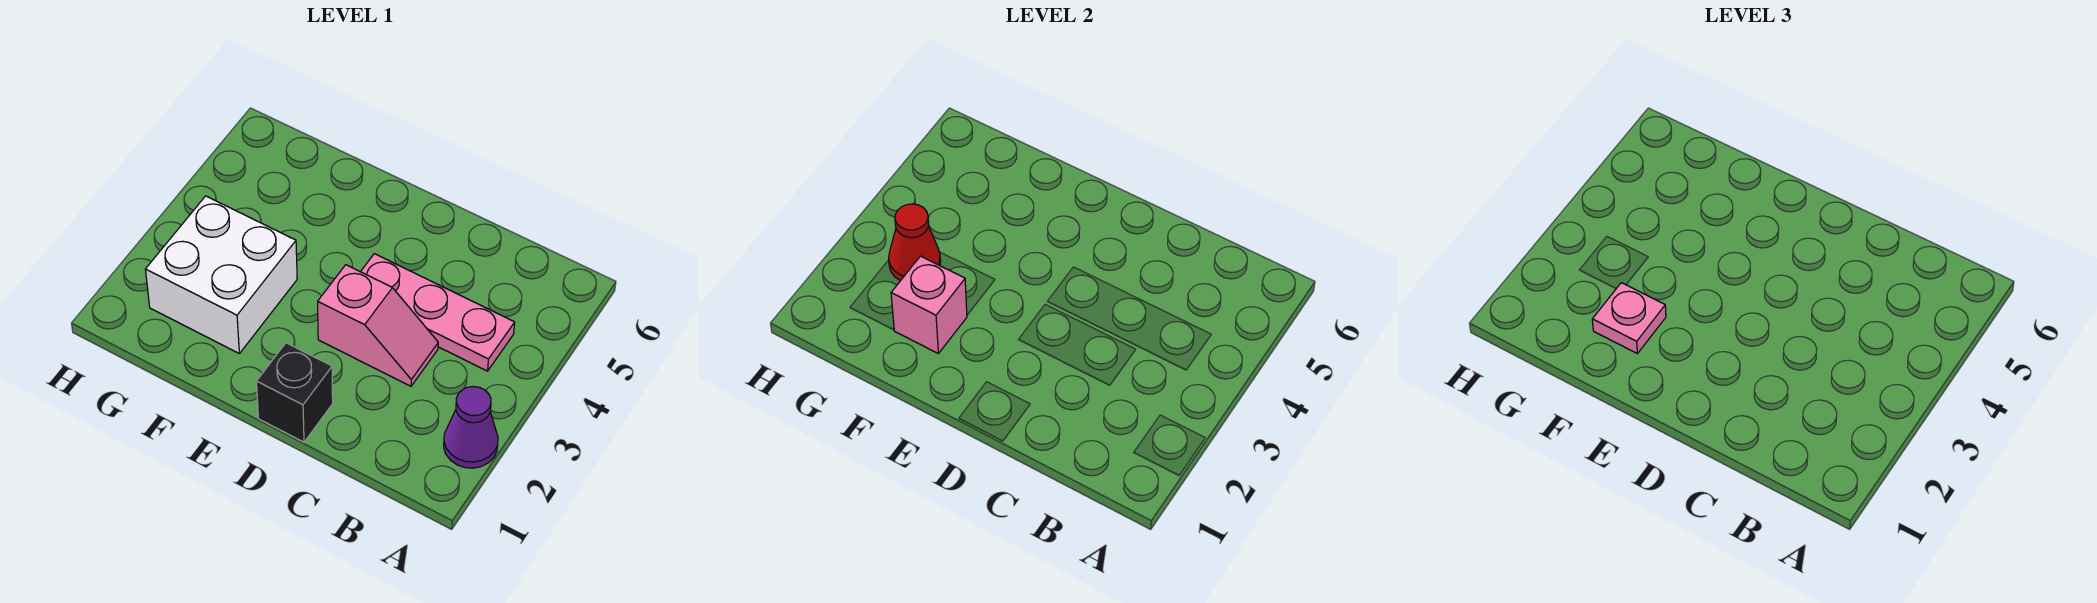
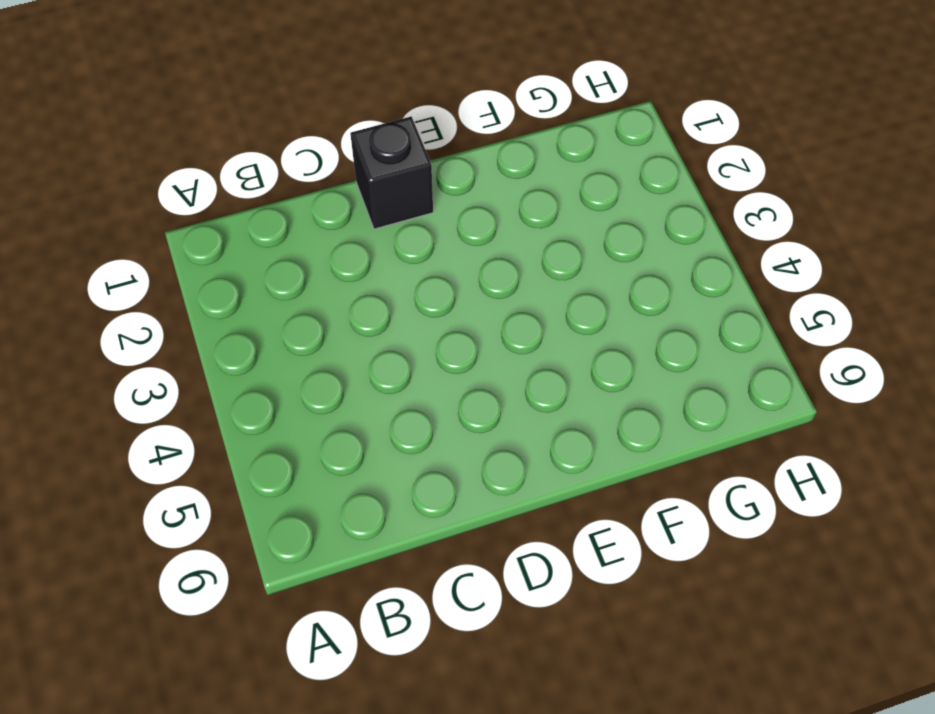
none -> purple cone A2 level 1
none -> pink plate B4:D4 level 1

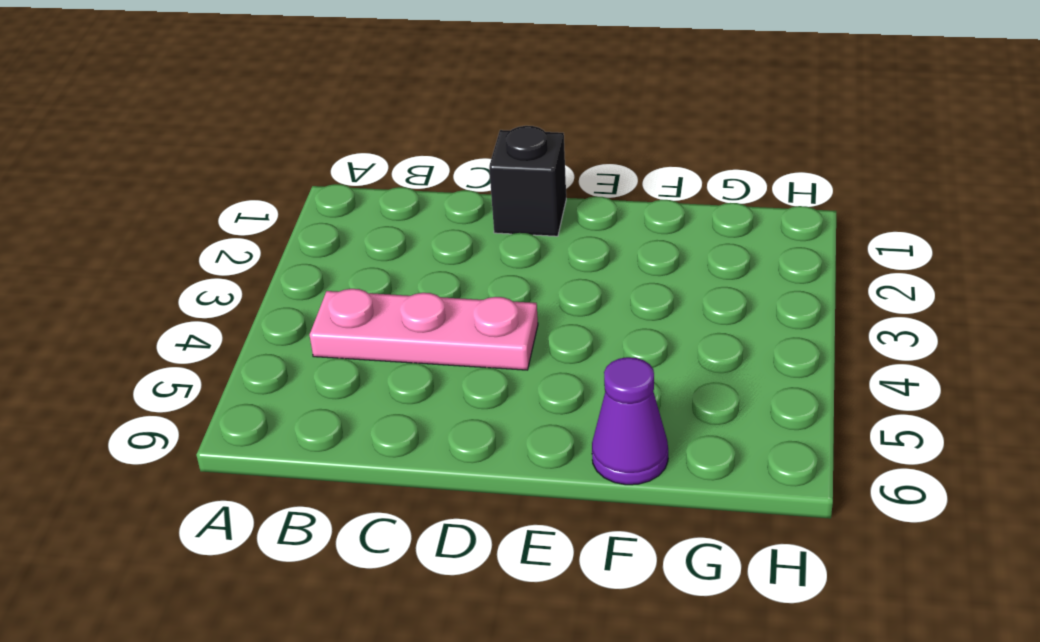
purple cone F6 level 1 -> purple cone A2 level 1
none -> pink slope C3:D3 level 1 top D
none -> white brick F2:G3 level 1

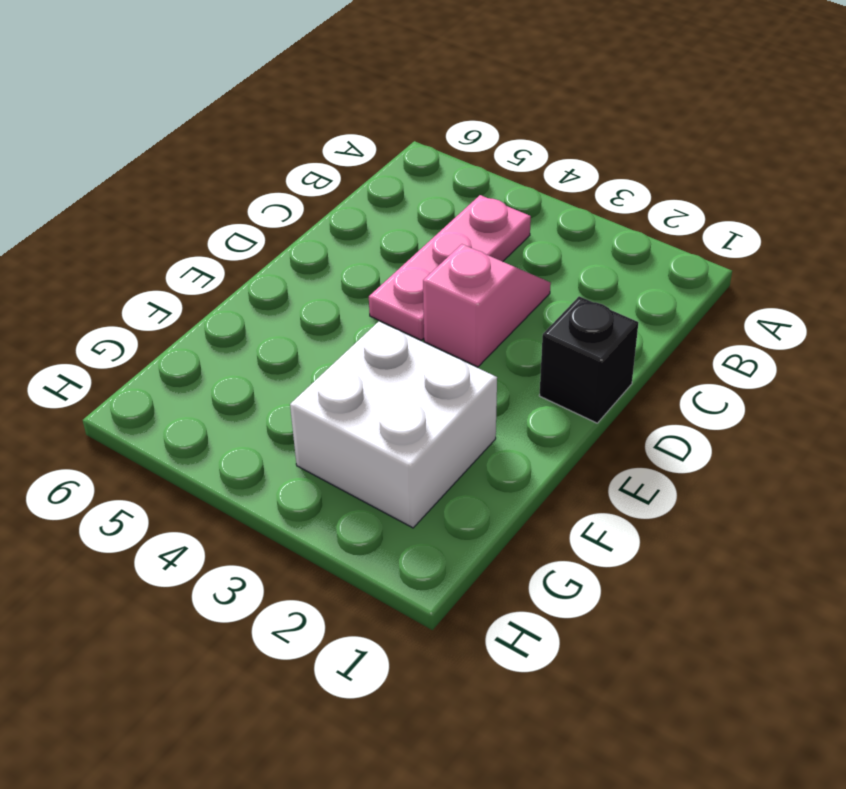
none -> purple cone A2 level 1
none -> pink brick F2 level 2

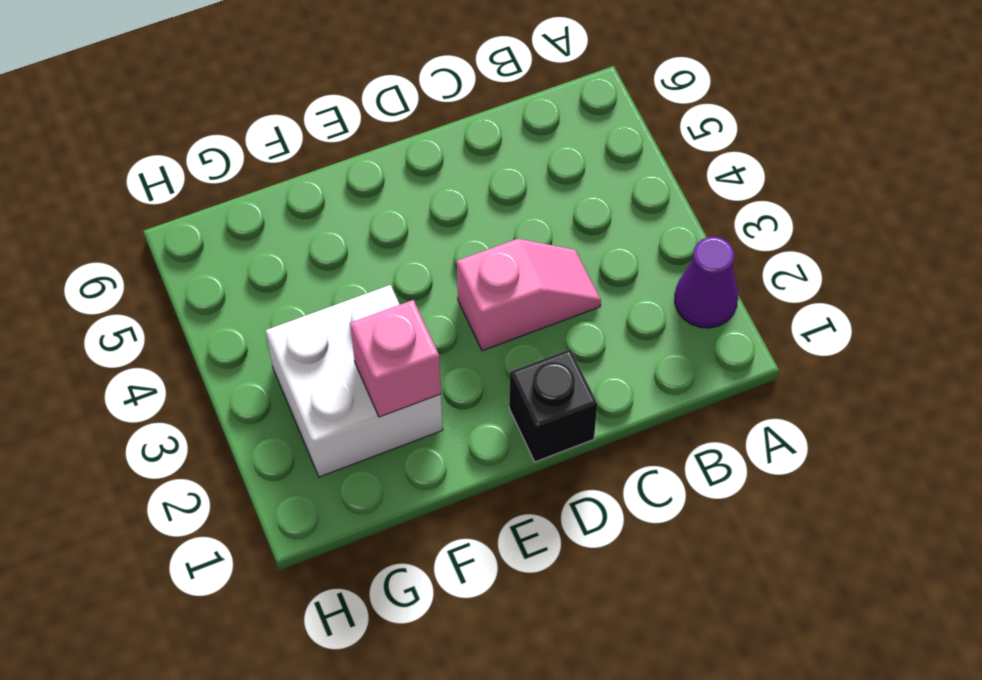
none -> pink plate B4:D4 level 1
none -> red cone G3 level 2

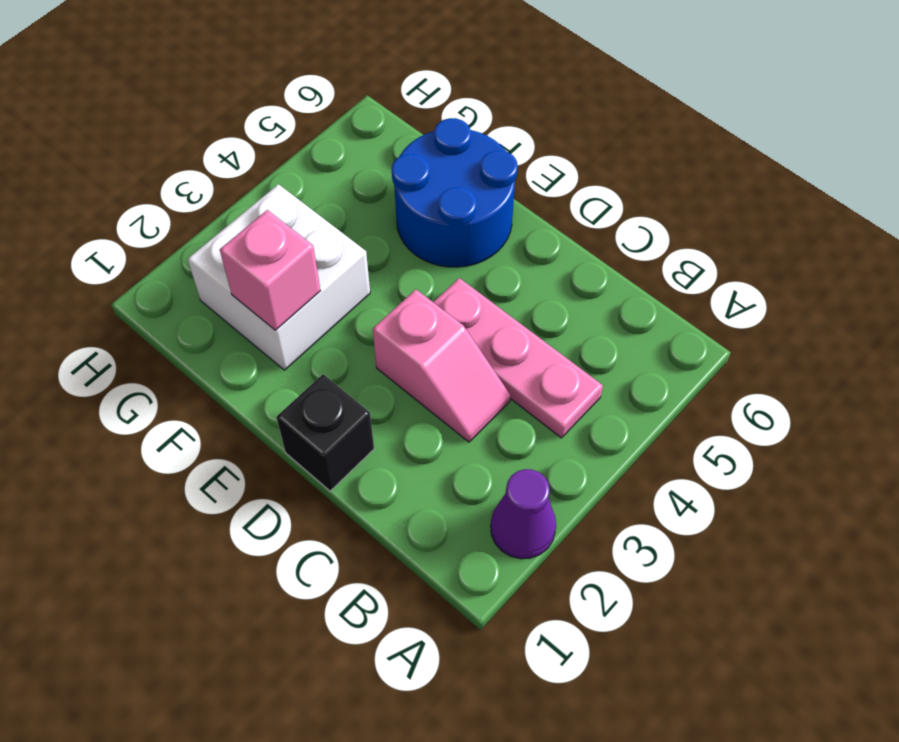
blue round brick E5:F6 level 1 -> none
none -> red cone G3 level 2
none -> pink plate F2 level 3

